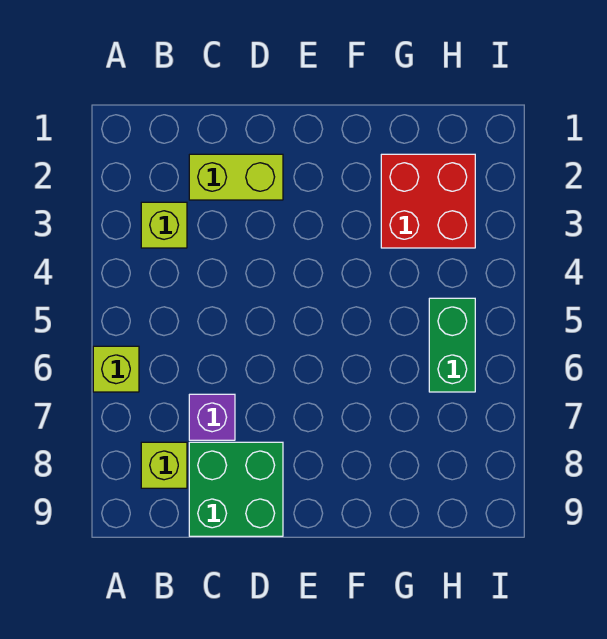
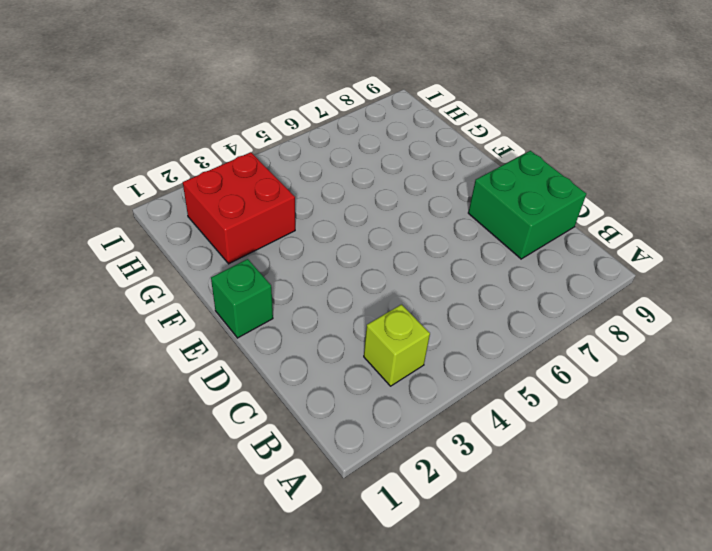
green brick E1 level 1 -> none
none -> lime brick A6 level 1
none -> lime brick B8 level 1

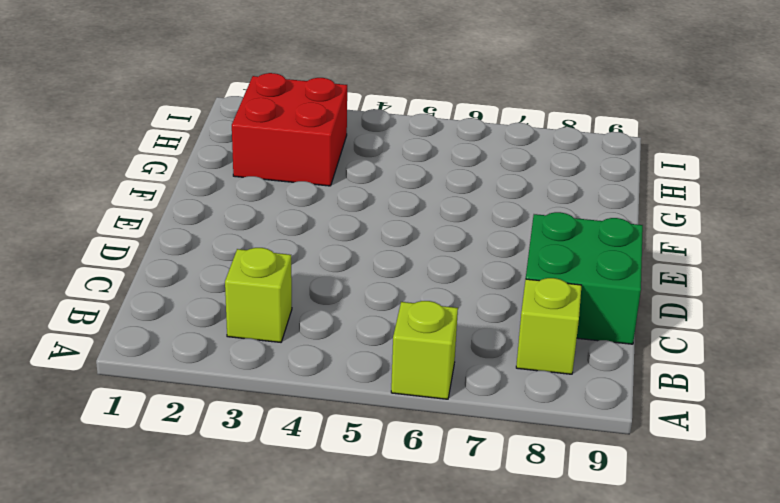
none -> lime brick C2:D2 level 1
none -> purple brick C7 level 1

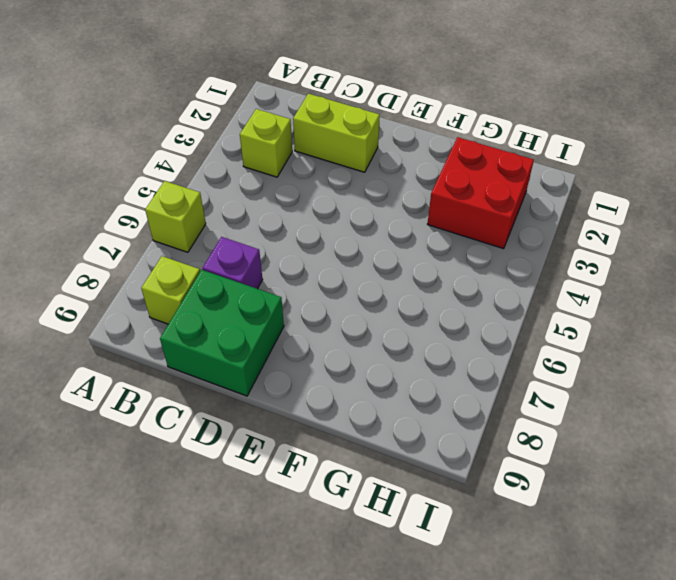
none -> green brick H5:H6 level 1

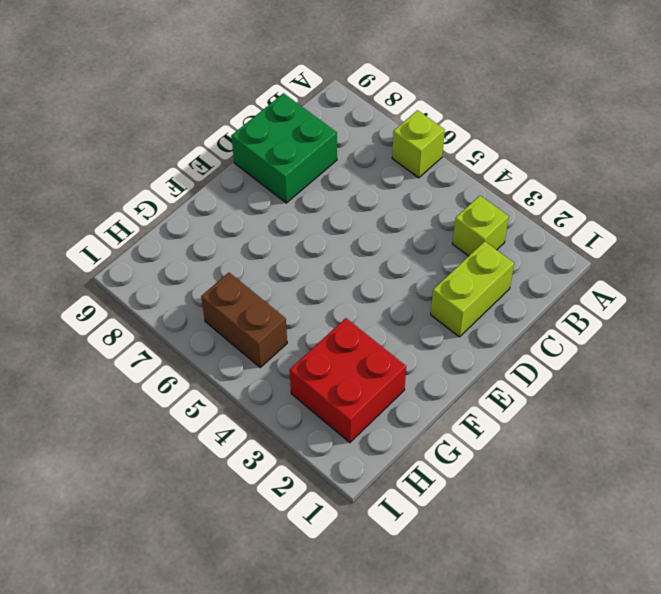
brown brick H5:H6 level 1 -> green brick H5:H6 level 1
none -> lime brick B8 level 1
none -> purple brick C7 level 1

